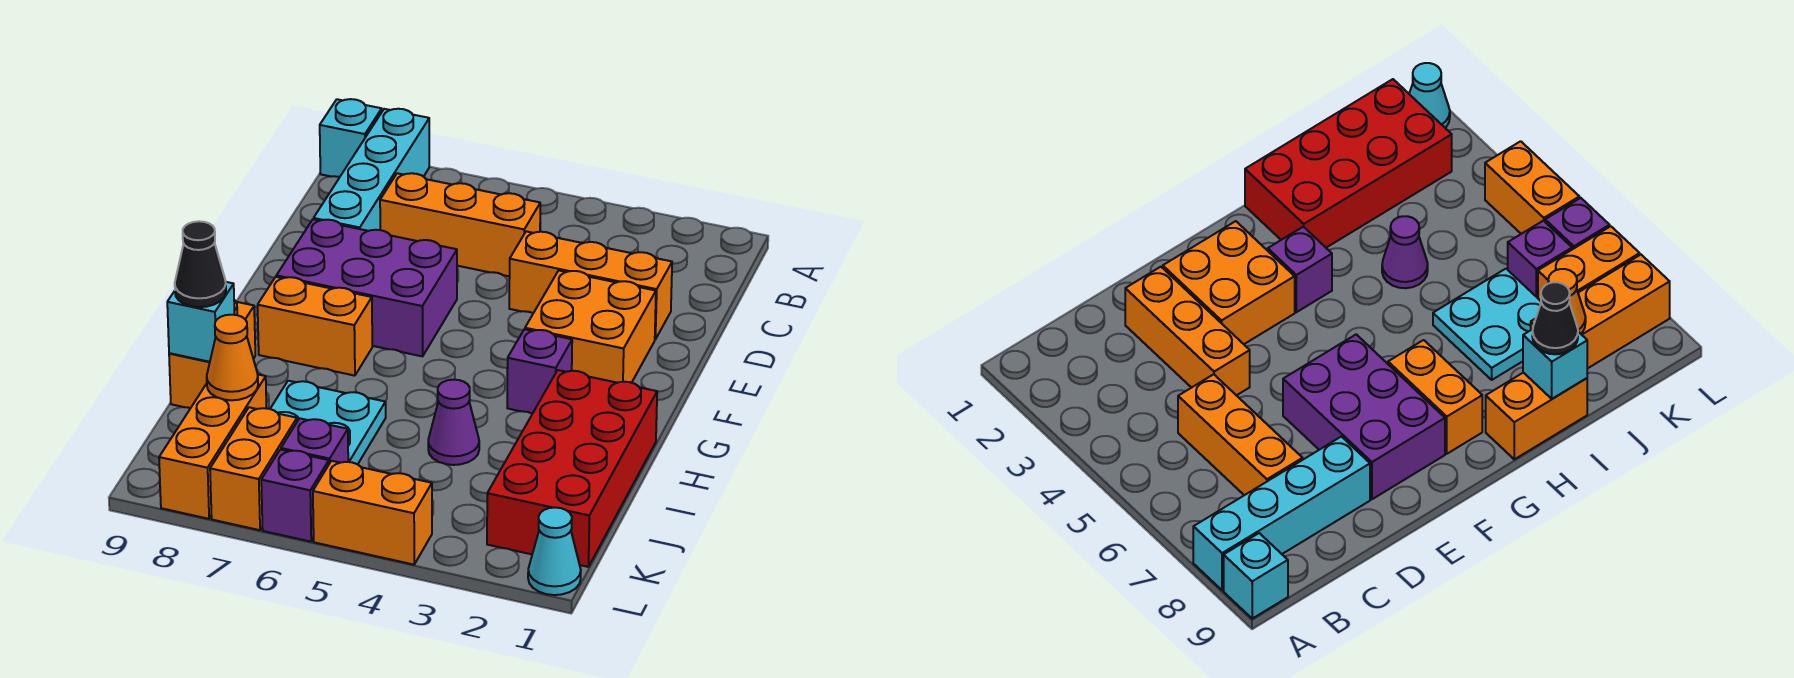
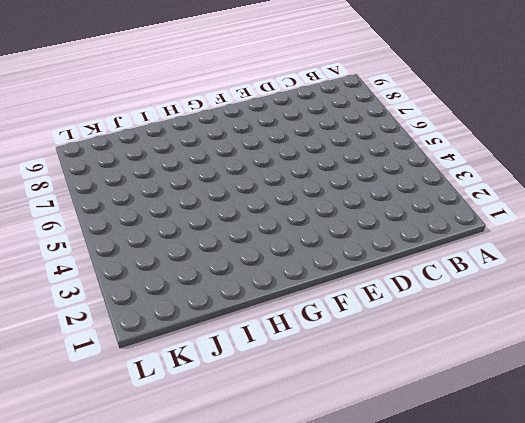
none -> cyan brick A8:D8 level 1
none -> cyan brick A9 level 1
none -> orange brick C5:C7 level 1

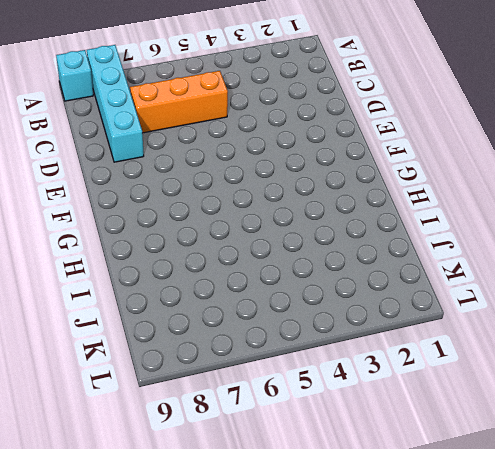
none -> orange brick D2:D4 level 1
none -> orange brick E2:F3 level 1
none -> purple brick E6:F8 level 1

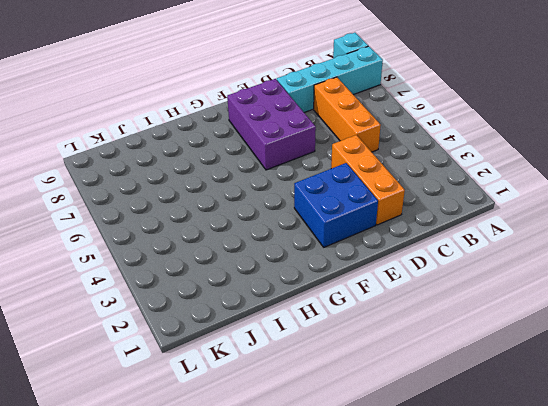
blue brick E2:F3 level 1 -> orange brick E2:F3 level 1
none -> purple brick G3 level 1
none -> orange brick G7:G8 level 1
none -> red brick H1:K2 level 1

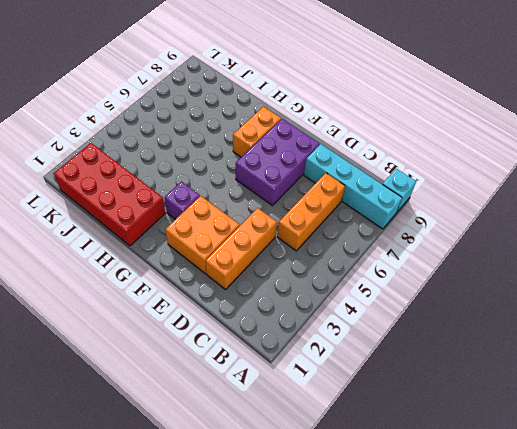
none -> orange brick H9:I9 level 1
none -> purple cone I4 level 1
none -> cyan plate I6:J7 level 1

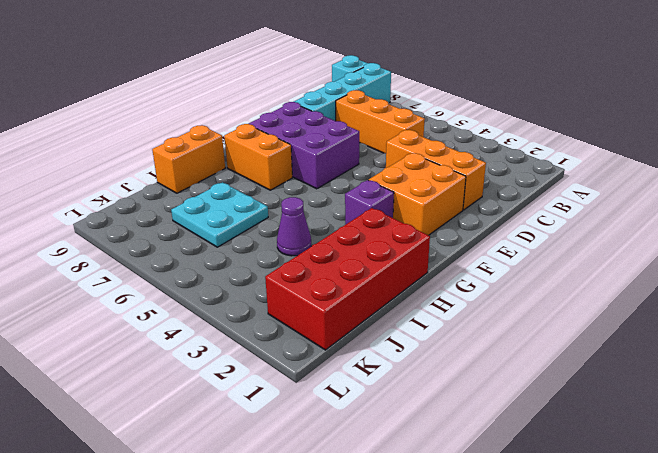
none -> orange brick J8:L8 level 1
none -> purple brick K6 level 1
none -> orange brick K7:L7 level 1

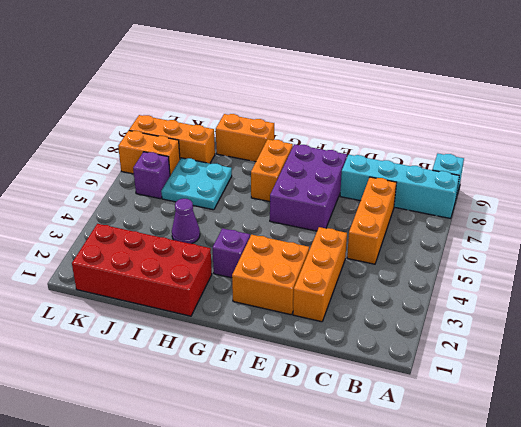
none -> cyan cone L1 level 1
none -> orange brick L4:L5 level 1
none -> purple brick L6 level 1

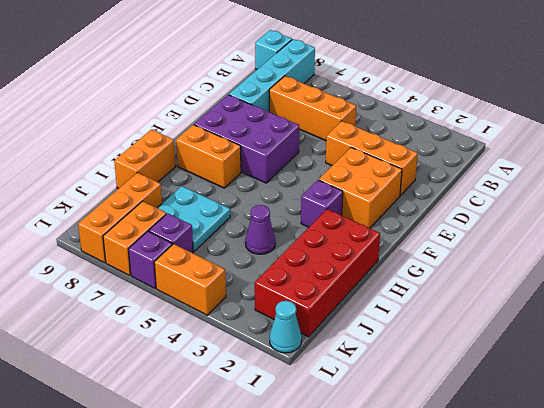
none -> cyan brick I9 level 2
none -> orange cone J8 level 2
none -> black cone I9 level 3

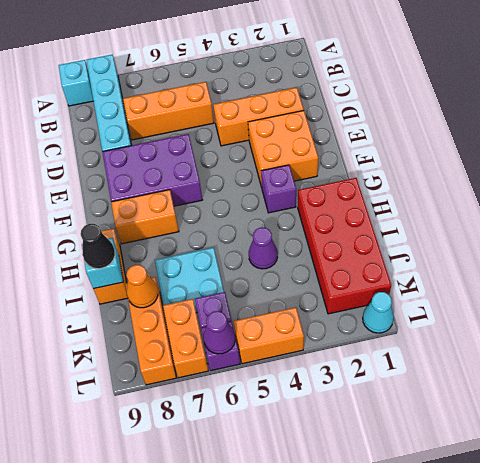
purple cone L6 level 2 -> none

